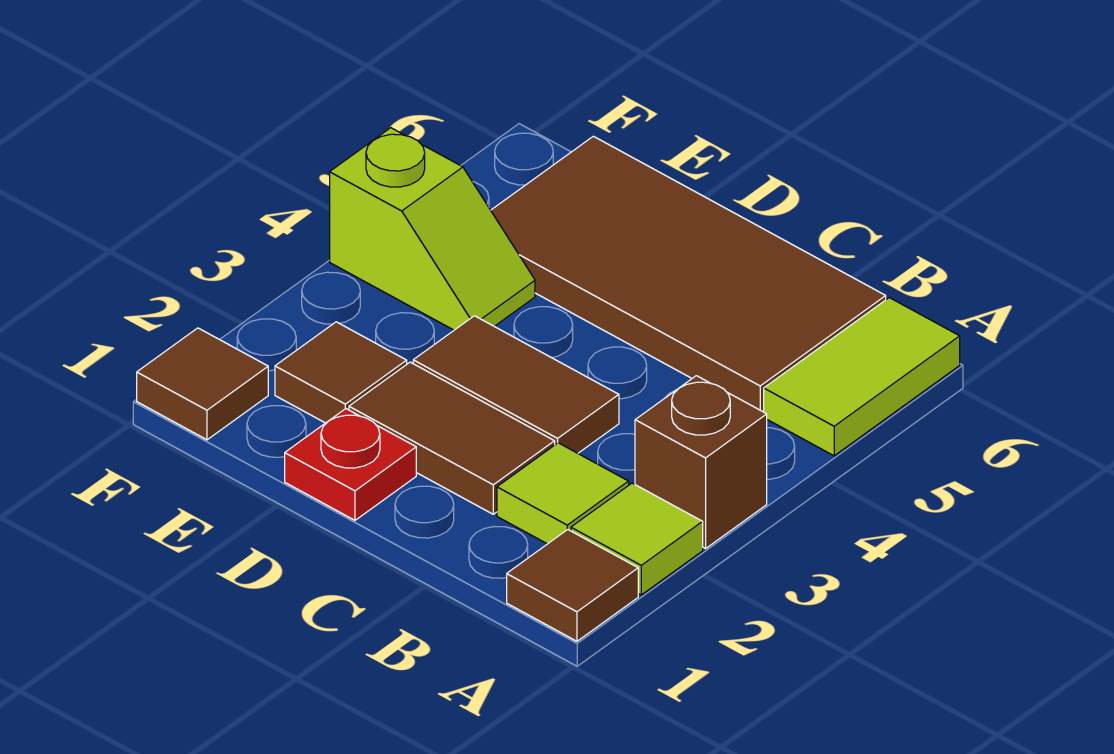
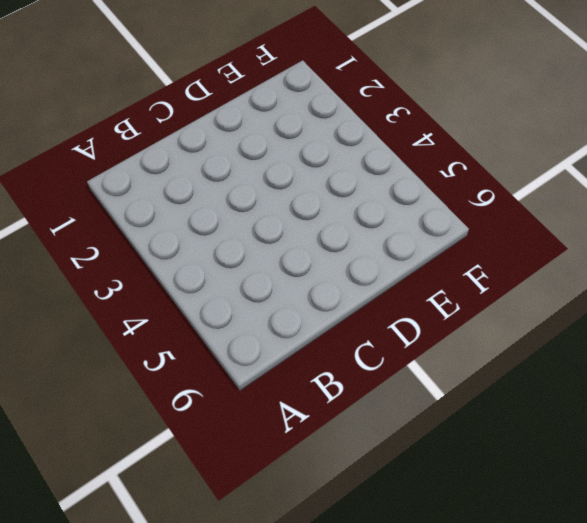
none -> brown tile A1 level 1
none -> lime tile A2 level 1
none -> brown brick A3 level 1

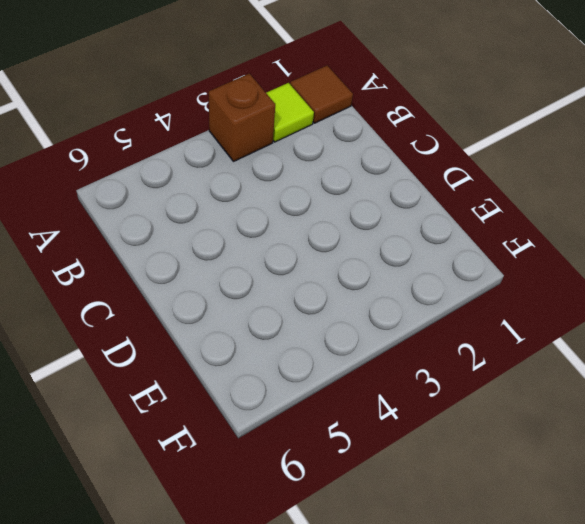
none -> lime tile A5:A6 level 1
none -> lime tile B2 level 1
none -> brown tile B5:E6 level 1

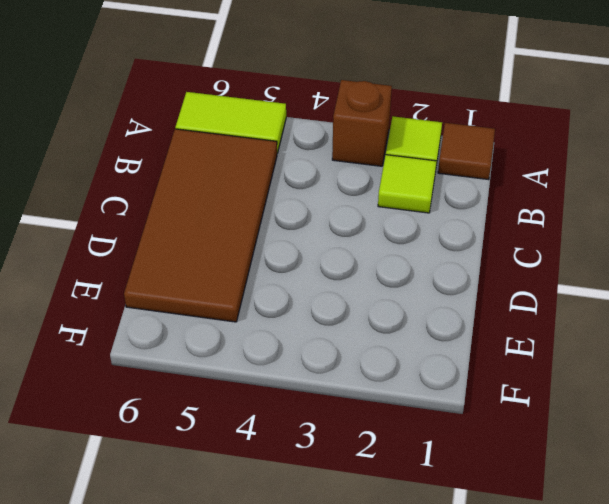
none -> brown tile C2:D2 level 1
none -> brown tile C3:D3 level 1
none -> red plate D1 level 1

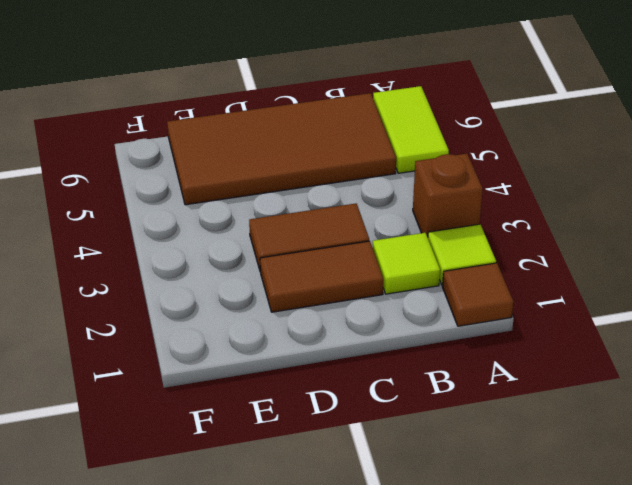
none -> red plate D1 level 1
none -> brown tile E2 level 1
none -> lime slope E4:F4 level 1 top F

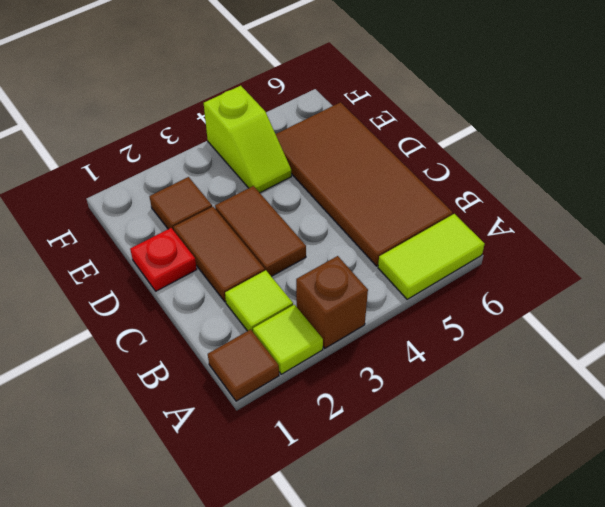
none -> brown tile F1 level 1

